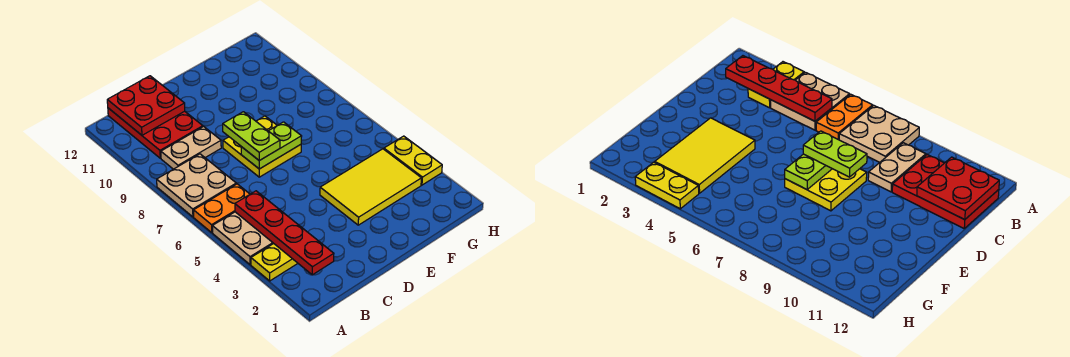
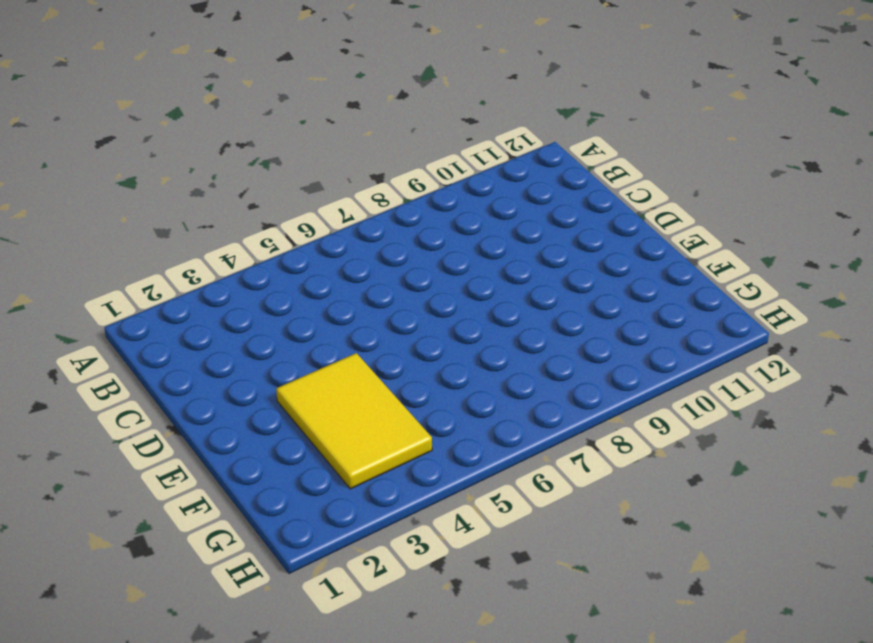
none -> yellow plate A3:B3 level 1
none -> tan plate A4:B5 level 1
none -> orange plate A6:B6 level 1

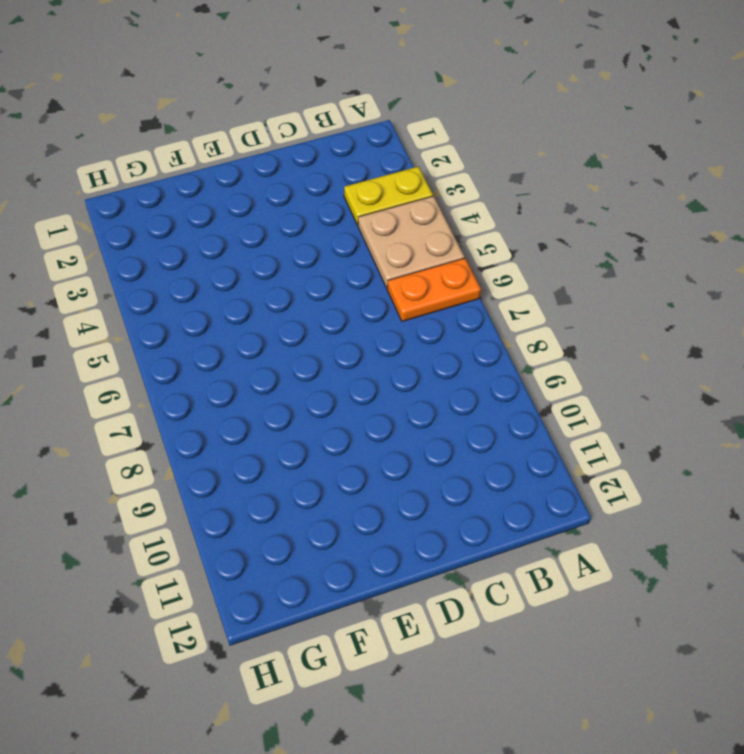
none -> tan plate A7:B8 level 1
none -> tan plate B9:C9 level 1
none -> red plate B10:C12 level 1

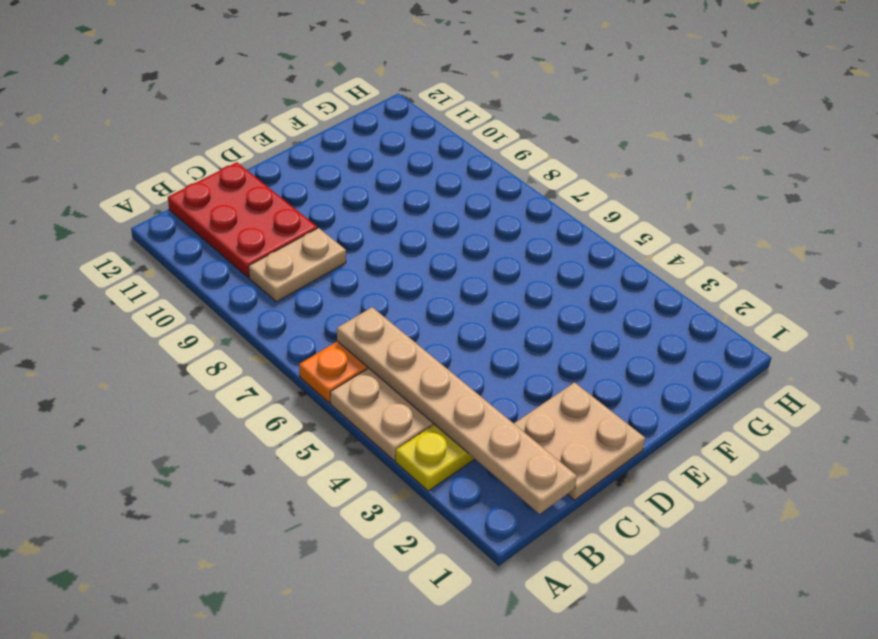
tan plate B1:B6 level 2 -> red plate B2:B5 level 2
tan plate C1:D2 level 1 -> tan plate A7:B8 level 1
none -> yellow plate D7:E8 level 1
none -> yellow tile E3:G4 level 1
none -> yellow plate H3:H4 level 1

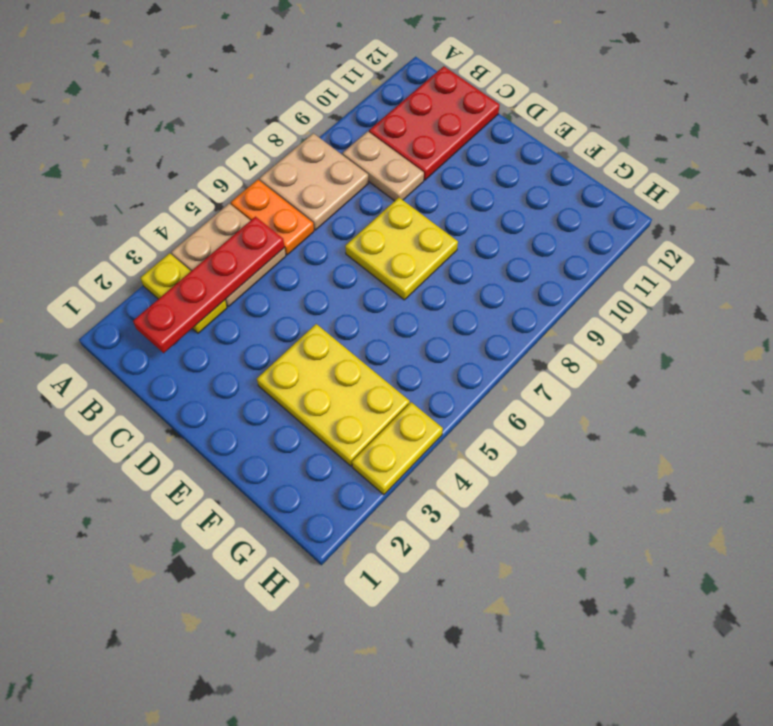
yellow plate E3:G4 level 1 -> yellow tile E3:G4 level 1
none -> red plate B11:C12 level 2
none -> lime plate D7:E7 level 2
none -> lime plate D7:D8 level 3

